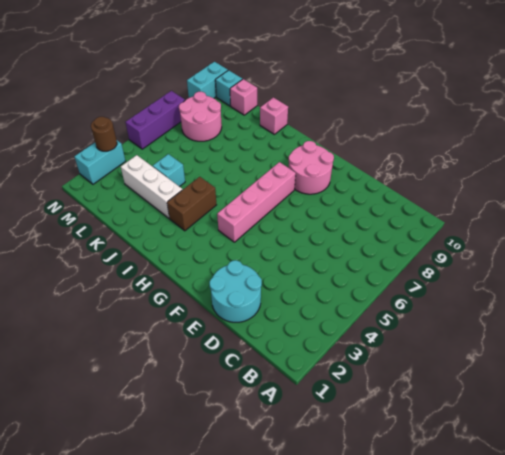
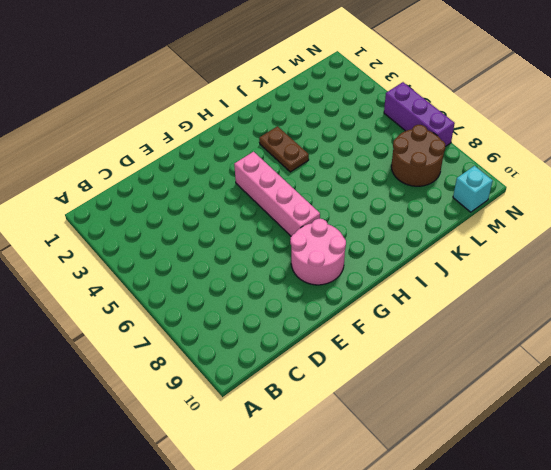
brown plate I3:I4 level 1 -> brown brick I3:I4 level 1
brown round brick L7:M8 level 1 -> pink round brick L7:M8 level 1
none -> cyan round brick D1:E2 level 1
none -> white brick J3:L3 level 1
none -> pink brick J10 level 1

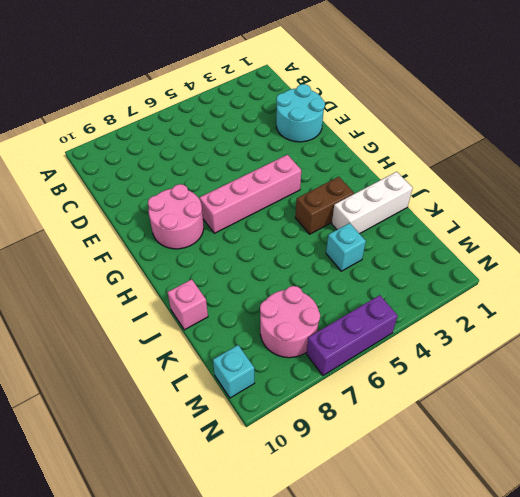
white brick J1:J3 level 1 -> white brick J3:L3 level 1
none -> pink brick L10 level 1
none -> cyan brick N2:N3 level 1
none -> cyan brick N9:N10 level 1

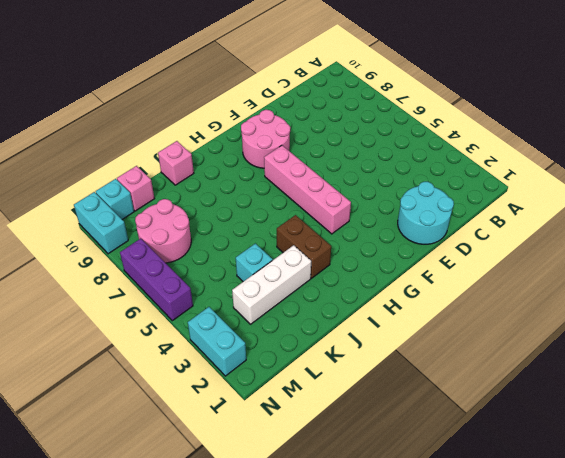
none -> brown round brick N3 level 2

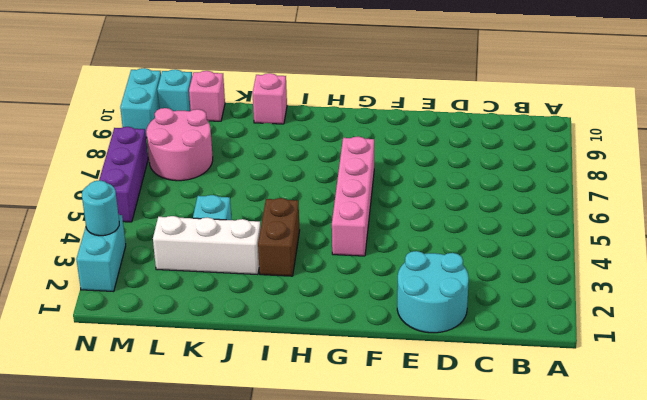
cyan round brick N3 level 2 -> brown round brick N3 level 2
none -> pink round brick F8:G9 level 1

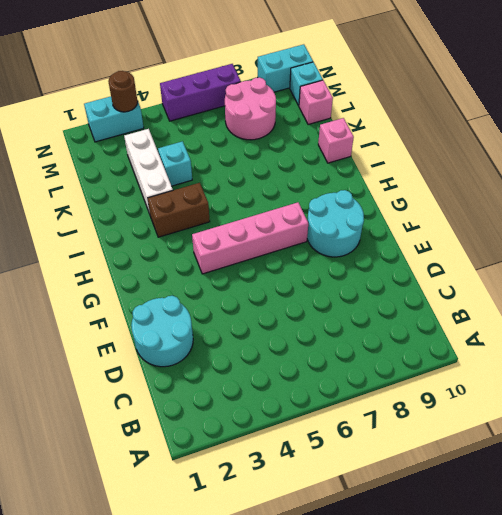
cyan round brick F8:G9 level 1 -> pink round brick F8:G9 level 1

